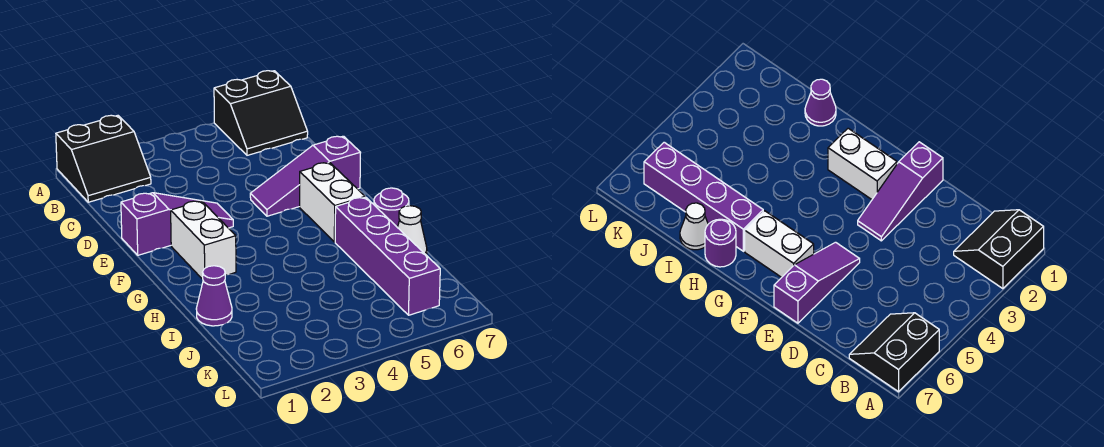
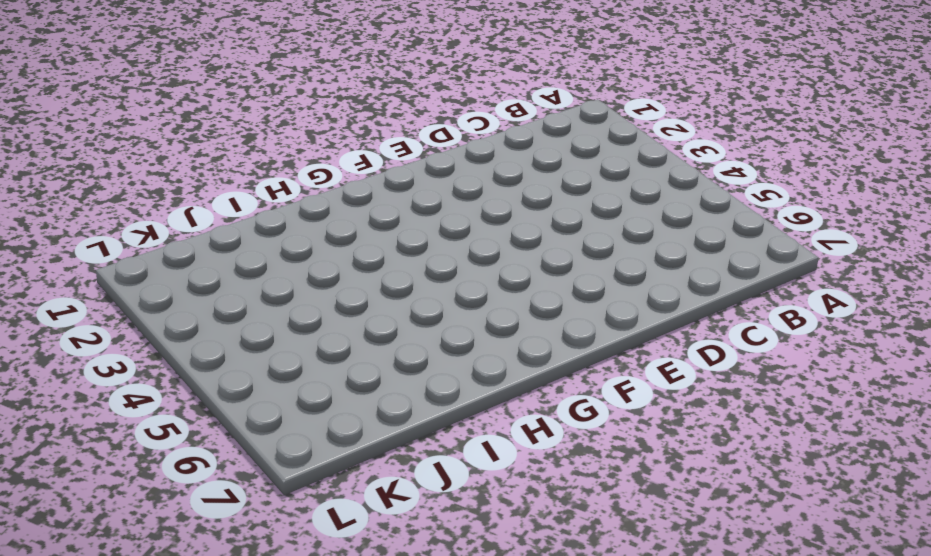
none -> black slope A1:B2 level 1 top A
none -> black slope A6:B7 level 1 top A

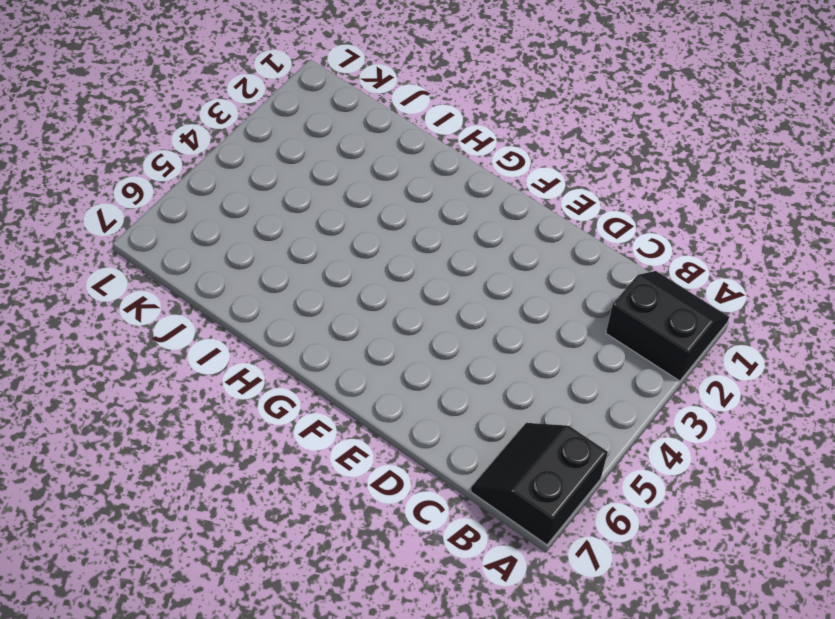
black slope A1:B2 level 1 top 2 -> black slope A1:B2 level 1 top A
none -> purple slope E1:E3 level 1 top 1
none -> purple slope E5:E7 level 1 top 7

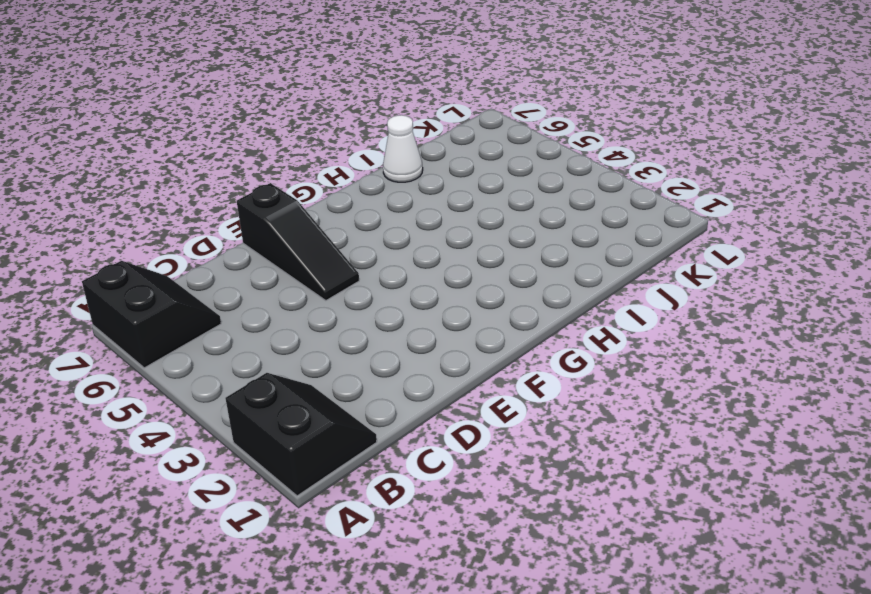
black slope E5:E7 level 1 top 7 -> purple slope E5:E7 level 1 top 7
none -> purple slope E1:E3 level 1 top 1
none -> white brick F2:G2 level 1

